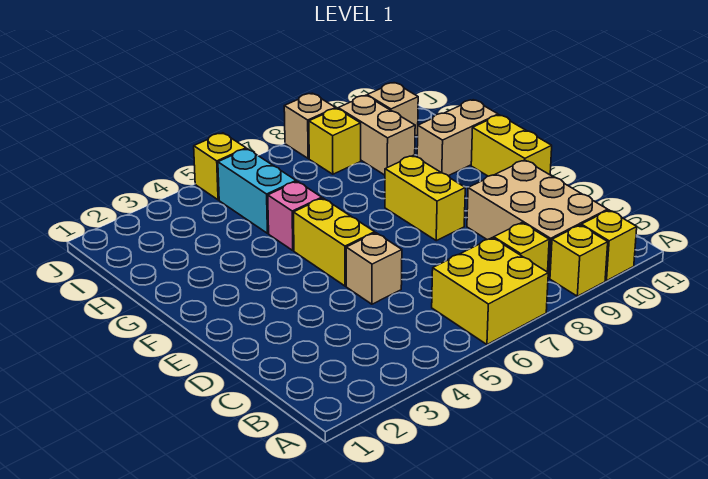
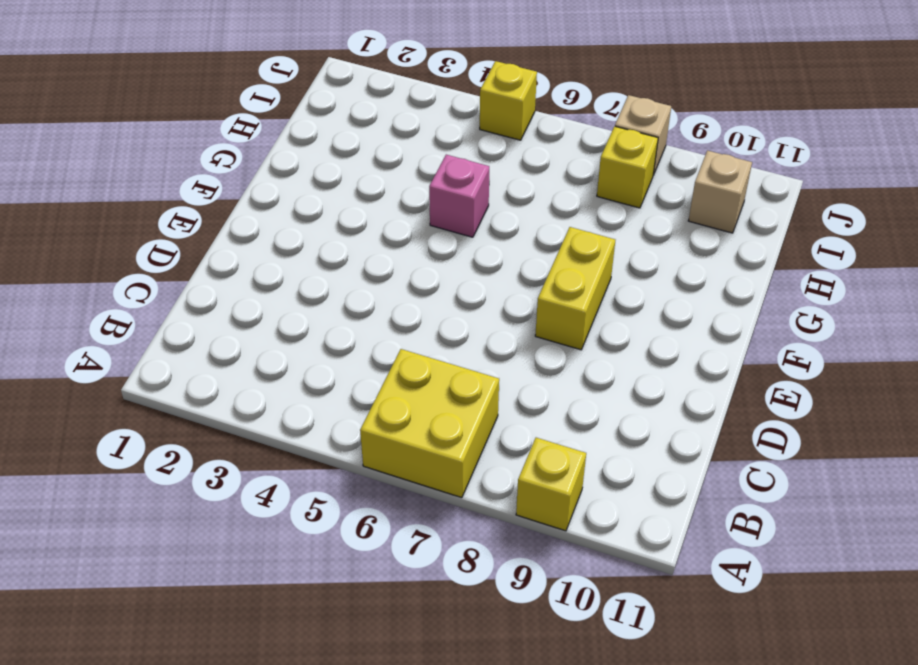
none -> yellow brick A10 level 1
none -> yellow brick B8 level 1
none -> tan brick B9:D10 level 1

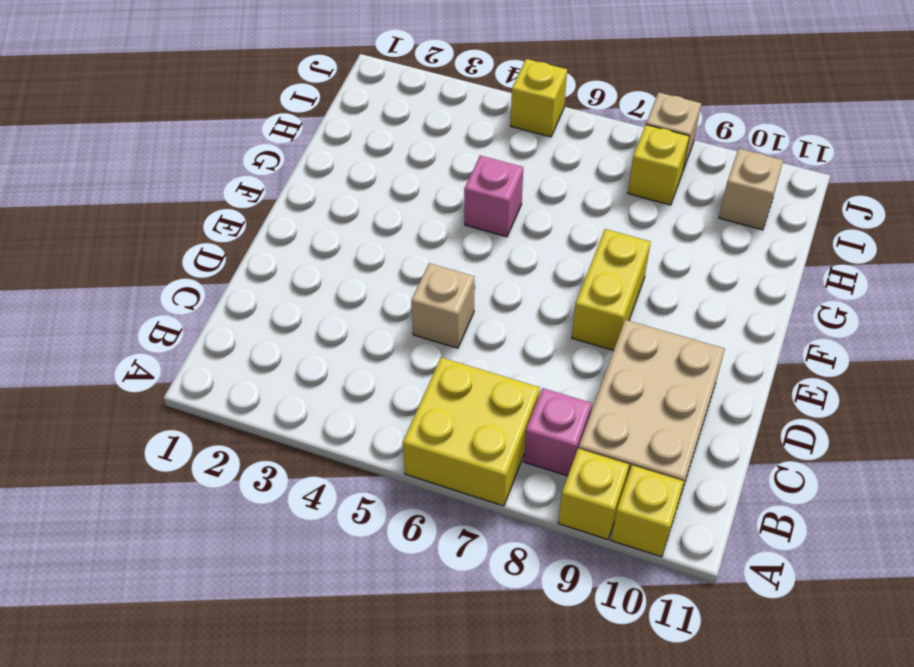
pink brick B8 level 1 -> yellow brick B8 level 1
none -> yellow brick E5:F5 level 1
none -> yellow brick E11:F11 level 1
none -> tan brick G10:G11 level 1

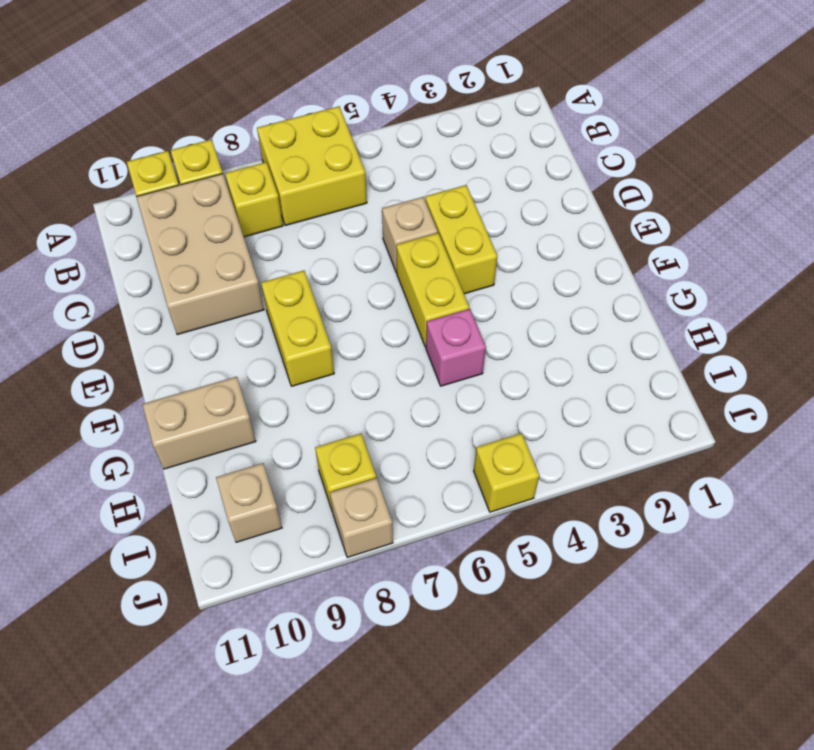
yellow brick D4:E4 level 1 -> yellow brick E11:F11 level 1
none -> cyan brick H5:I5 level 1
none -> tan brick H9:I9 level 1

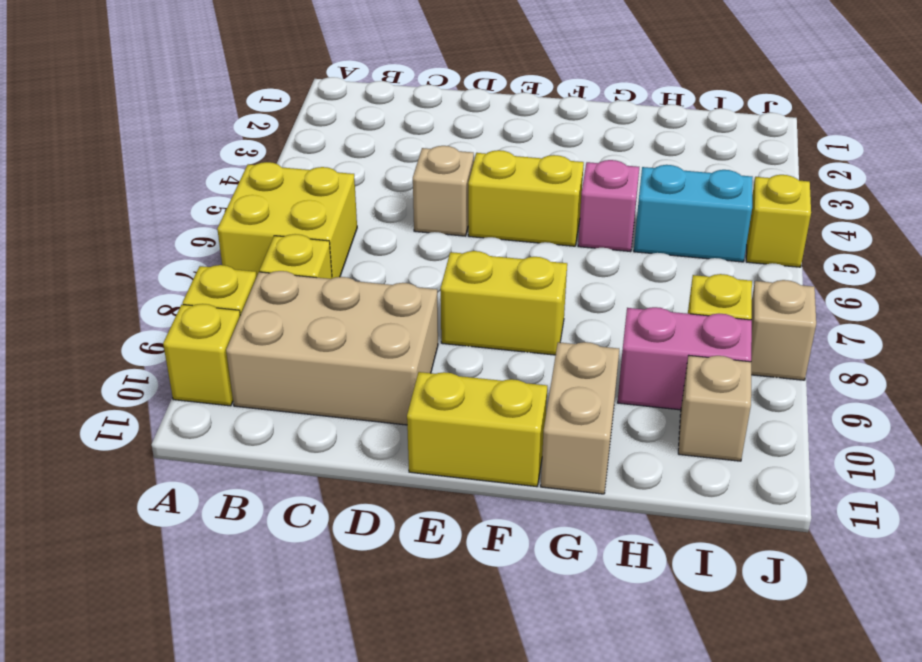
pink brick H9:I9 level 1 -> tan brick H9:I9 level 1

